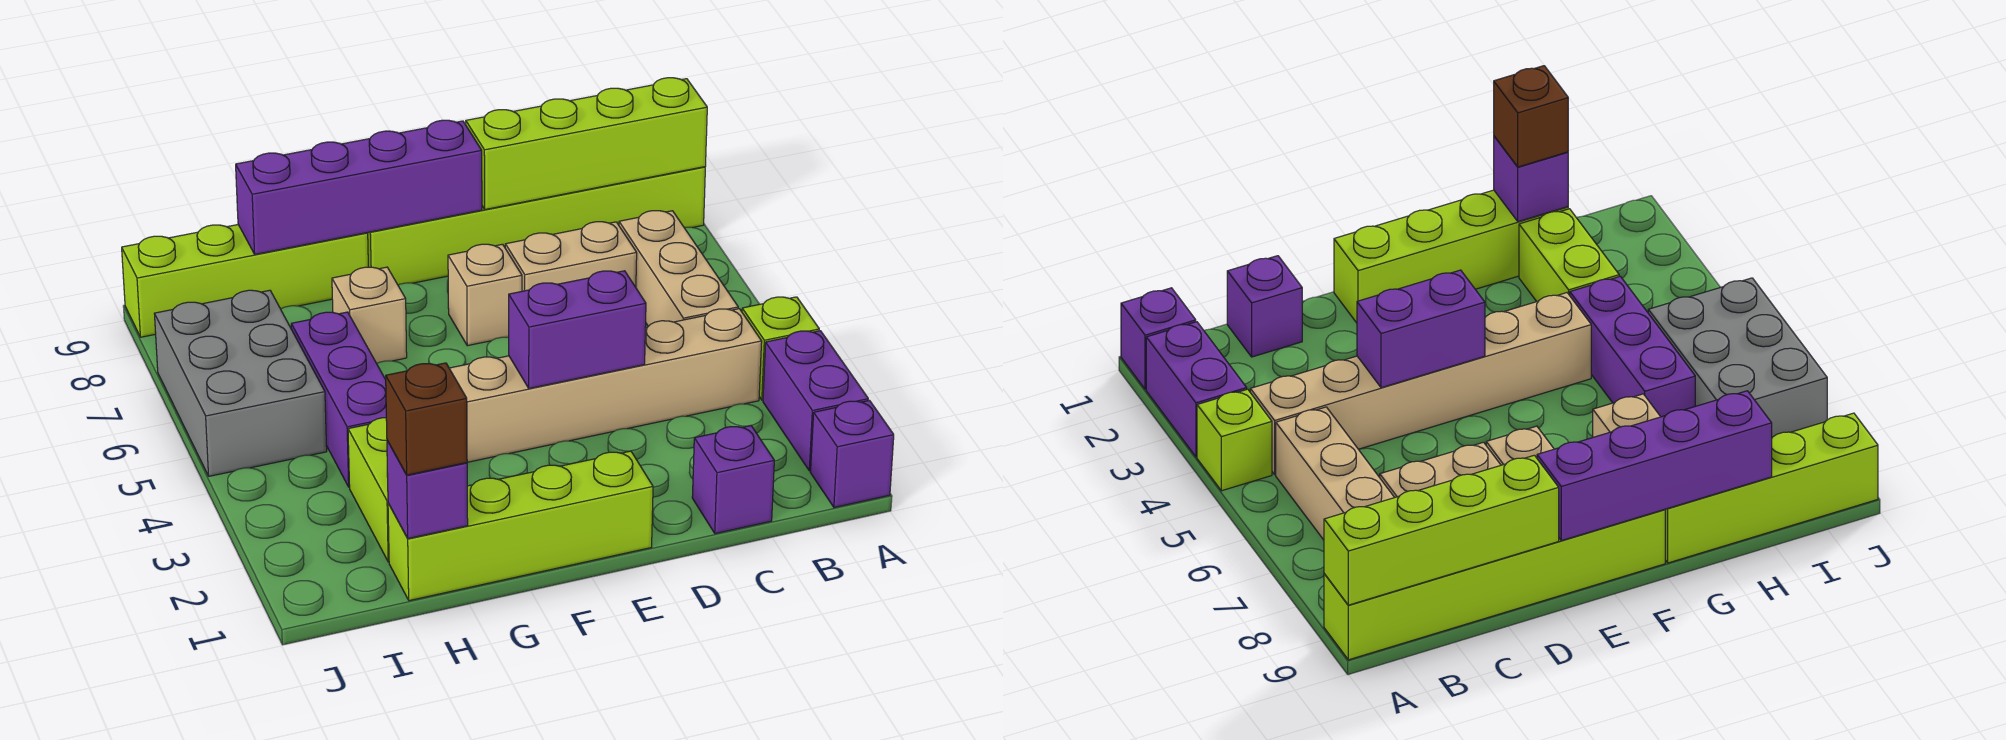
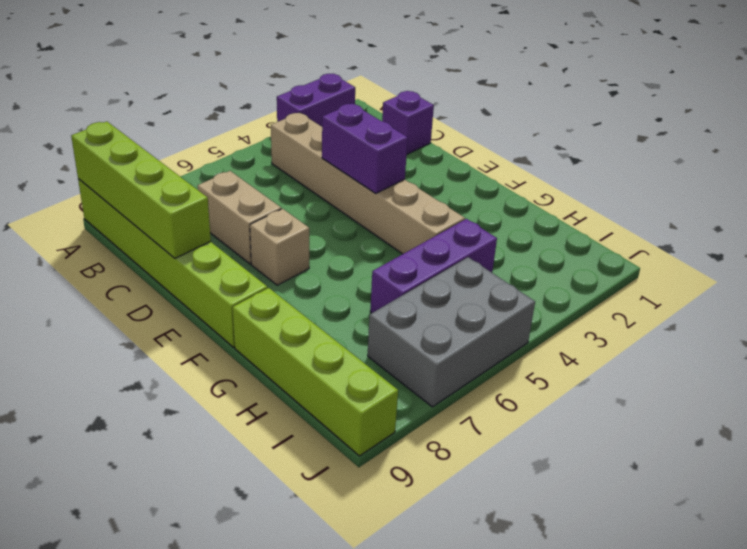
none -> purple brick A1 level 1
none -> lime brick A4 level 1
none -> tan brick B5:B7 level 1

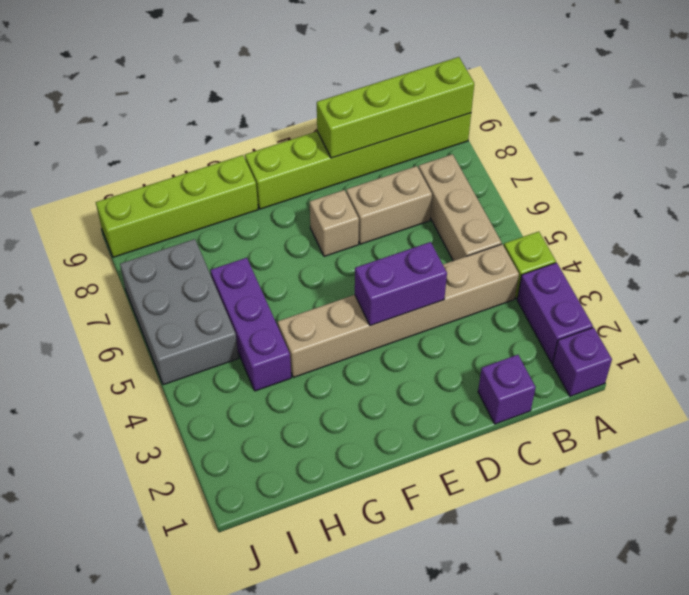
none -> lime brick E1:H1 level 1
none -> tan brick G7 level 1
none -> lime brick H2:H3 level 1

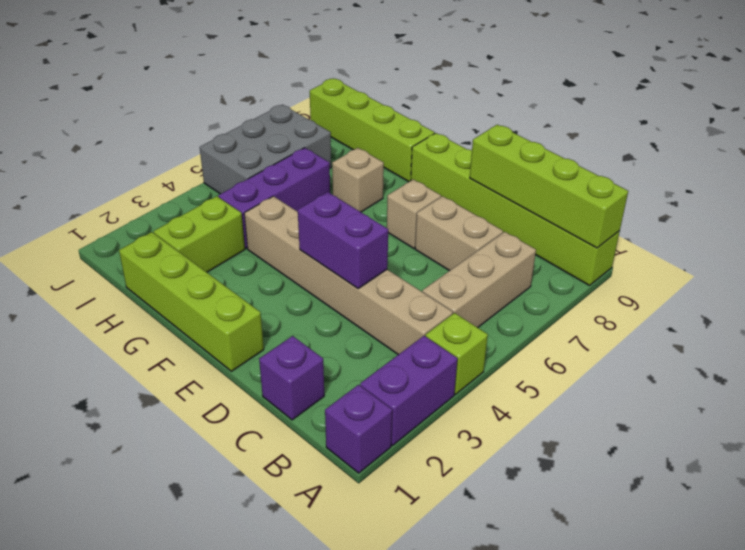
none -> purple brick E9:H9 level 2
none -> purple brick H1 level 2
none -> brown brick H1 level 3

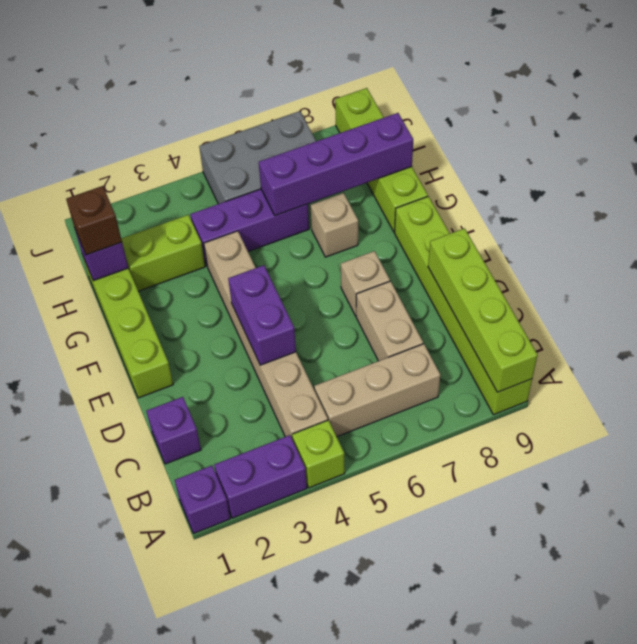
purple brick H6:H9 level 2 -> purple brick E9:H9 level 2

